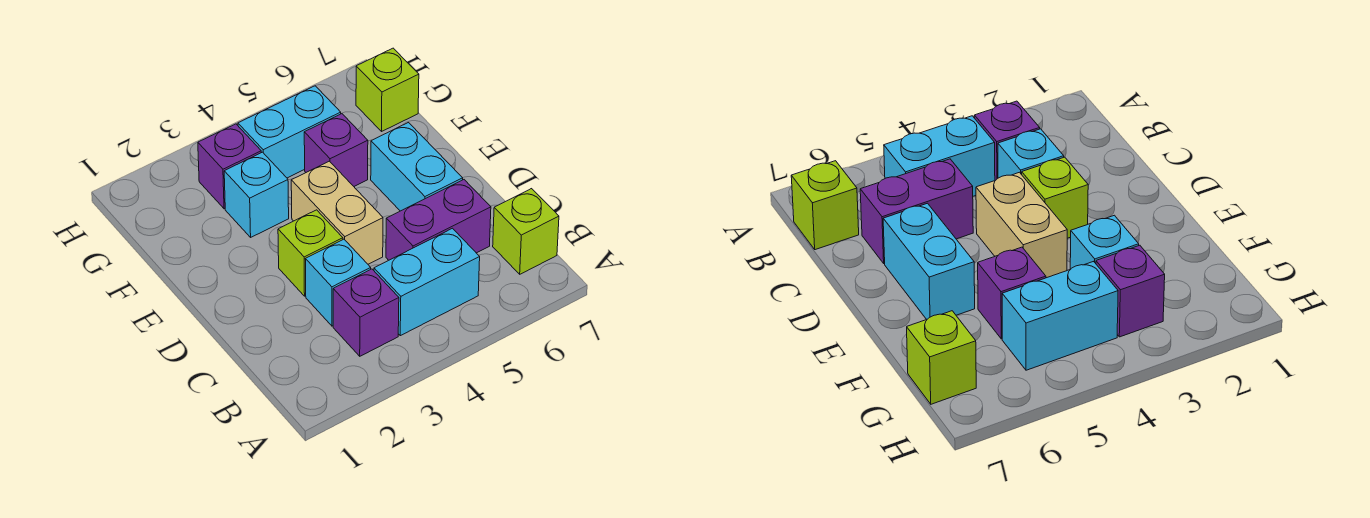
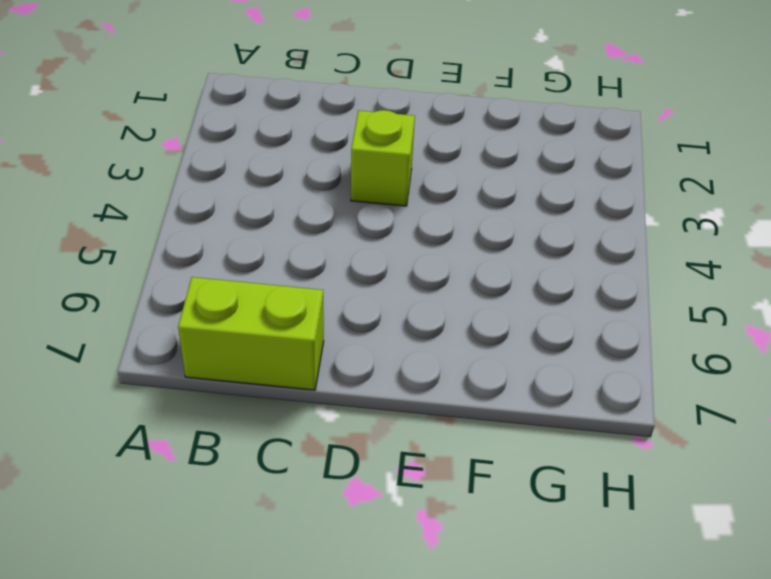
lime brick B7:C7 level 1 -> lime brick B7 level 1
none -> purple brick B3 level 1
none -> cyan brick B4:B5 level 1
none -> cyan brick C3 level 1

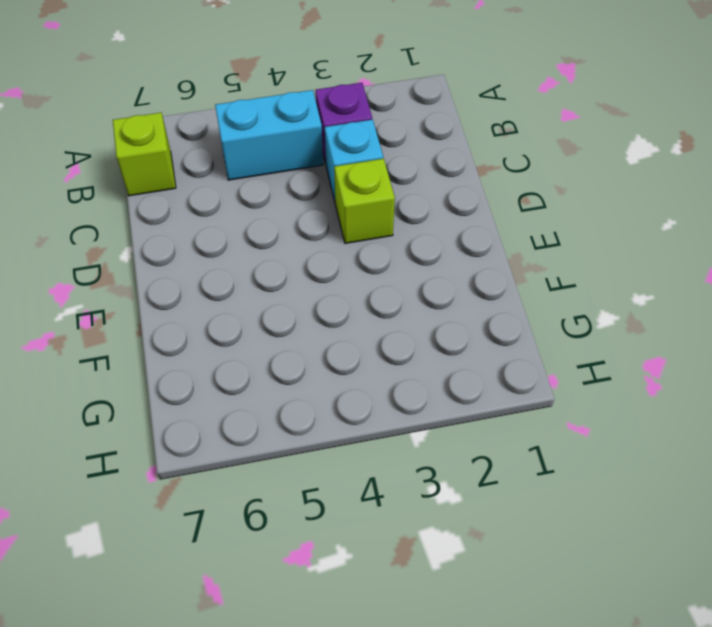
none -> purple brick C5:C6 level 1
none -> tan brick D4:E4 level 1
none -> cyan brick D6:E6 level 1

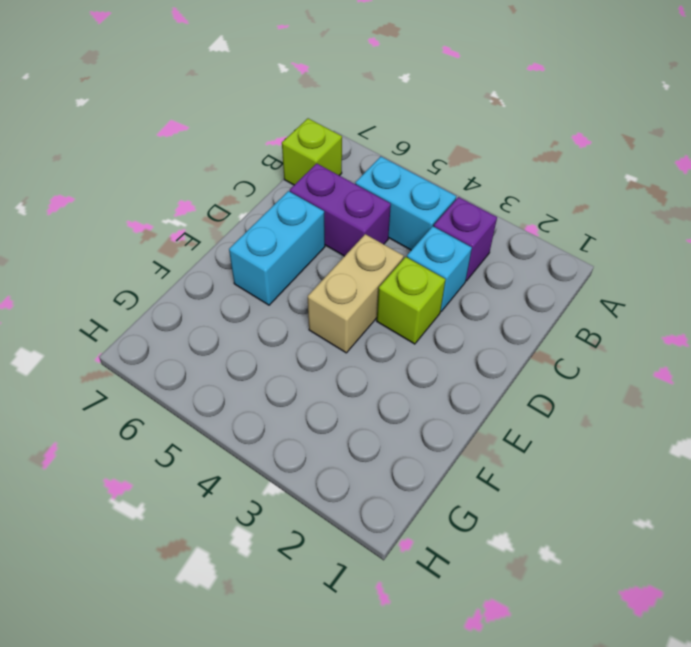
none -> cyan brick F3 level 1
none -> purple brick F5 level 1
none -> purple brick G3 level 1

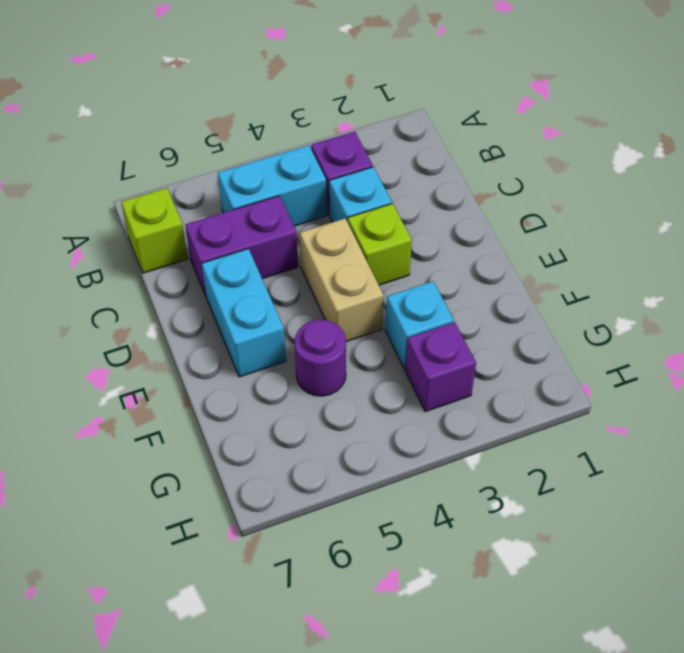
purple round brick F5 level 1 -> purple brick F5 level 1
none -> cyan brick G4:G5 level 1
none -> lime brick G7 level 1

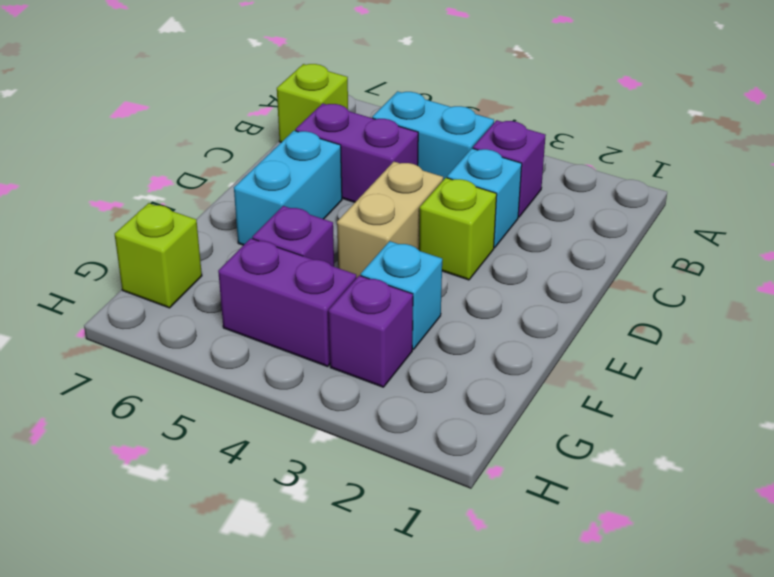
purple brick G4:G5 level 1 -> cyan brick G4:G5 level 1

